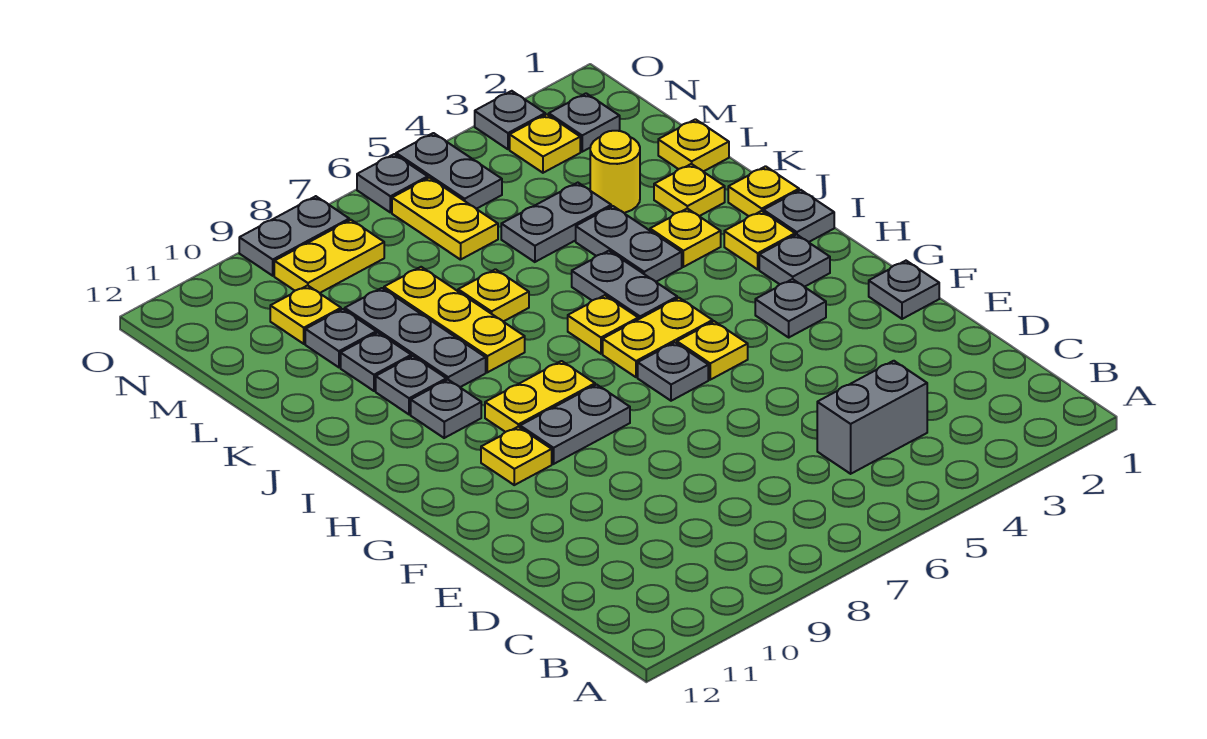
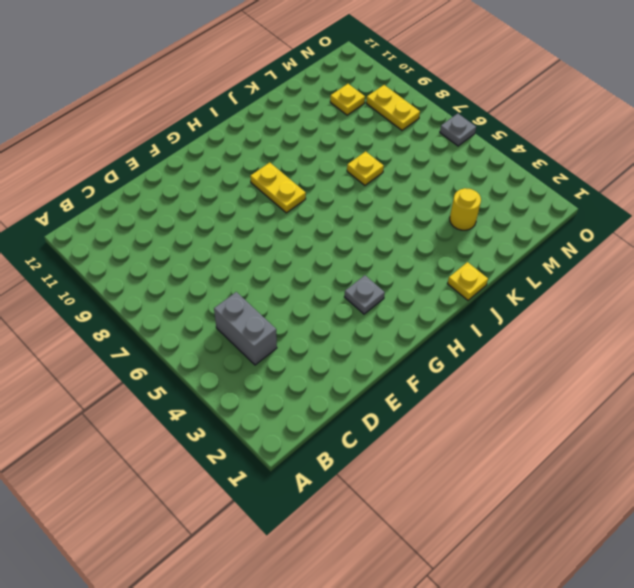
none -> grey plate F1 level 1
none -> yellow plate G5 level 1
none -> grey plate G6 level 1
none -> grey plate G8:G9 level 1

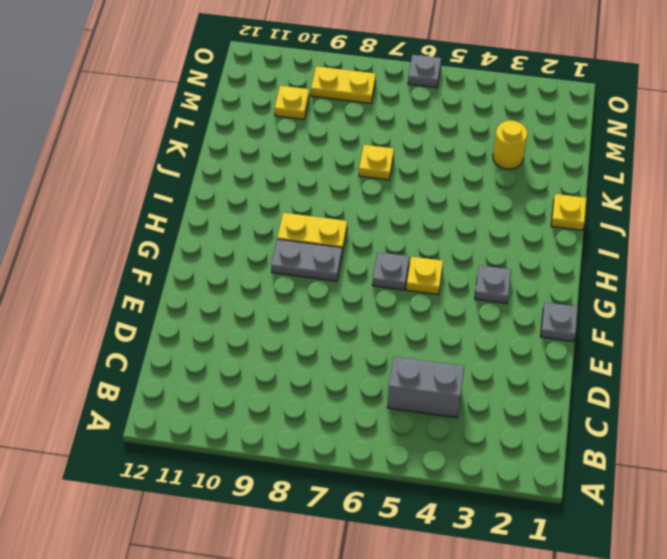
none -> yellow plate G10 level 1
none -> grey plate H2 level 1
none -> yellow plate H5:H6 level 1
none -> grey plate I1 level 1

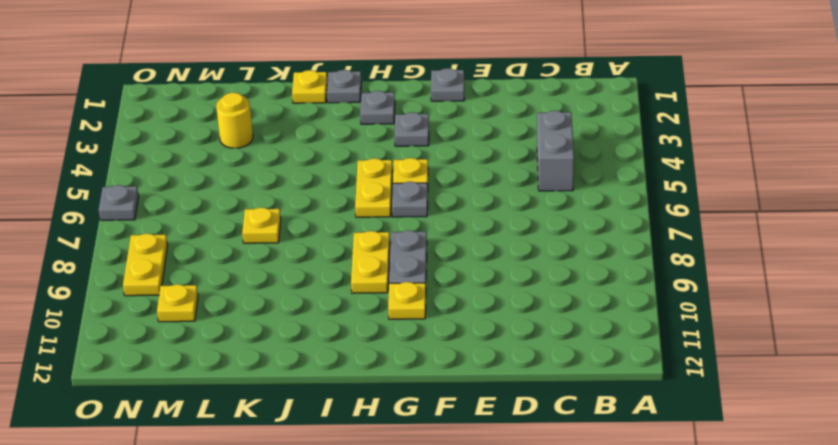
none -> yellow plate I2 level 1
none -> grey plate I5:J5 level 1
none -> yellow plate I6 level 1
none -> grey plate I10 level 1

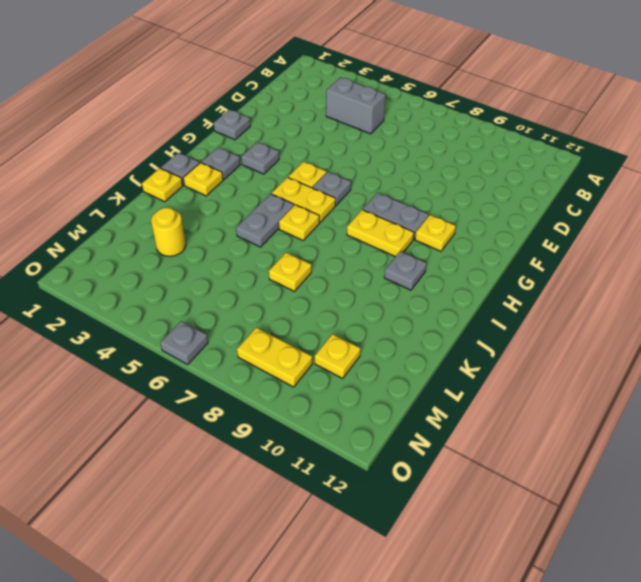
none -> yellow plate J3 level 1
none -> grey plate J4:K4 level 1
none -> yellow plate J8:L8 level 1
none -> grey plate J9:L9 level 1

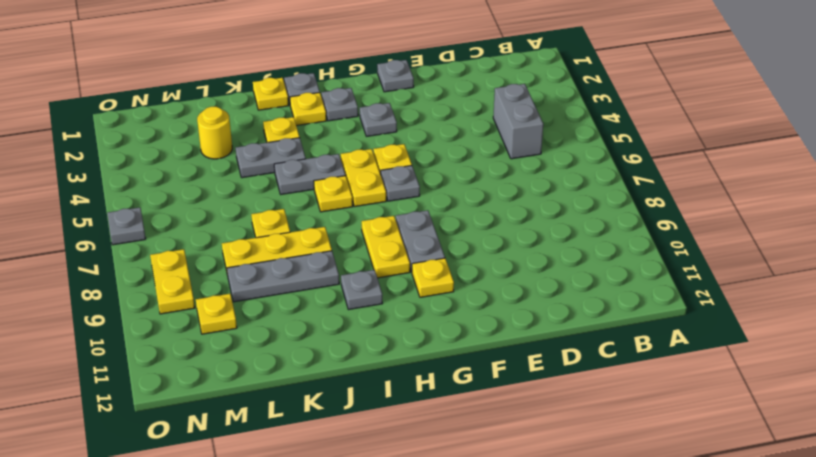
none -> grey plate J10 level 1
none -> yellow plate K2 level 1
none -> grey plate K10 level 1
none -> yellow plate L1 level 1

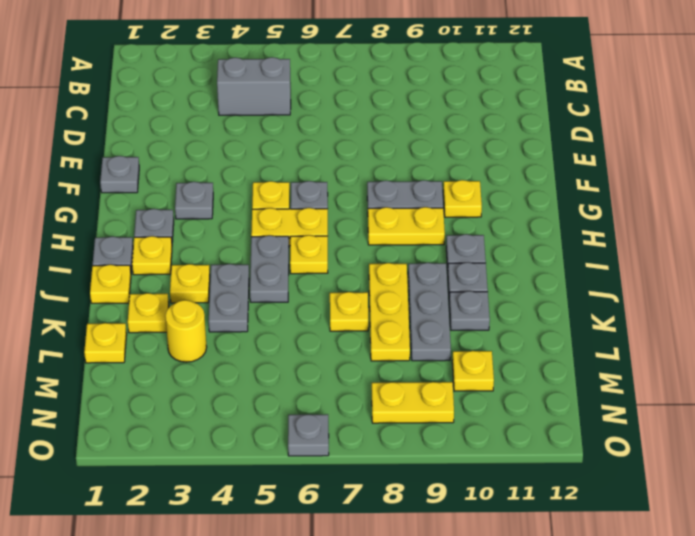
none -> grey plate L4:L5 level 1
none -> grey plate L10 level 1
none -> yellow plate M6:N6 level 1
none -> grey plate N2 level 1

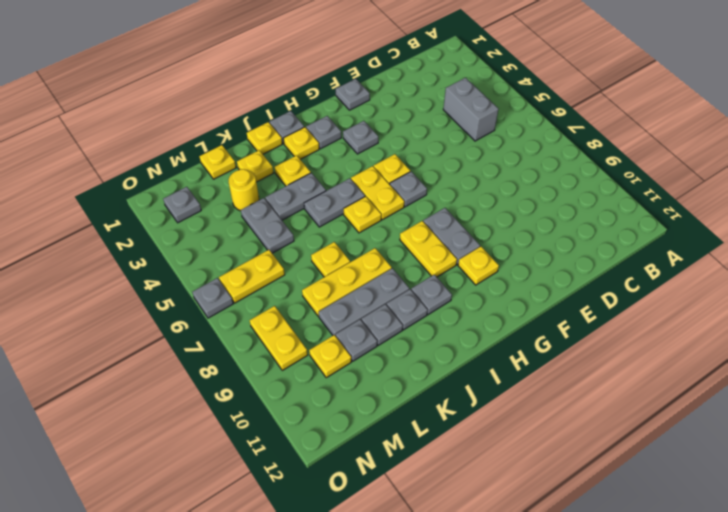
none -> yellow plate N3 level 1
none -> grey plate N5:O5 level 1
none -> grey plate O3 level 1
none -> grey plate O8:O9 level 1

